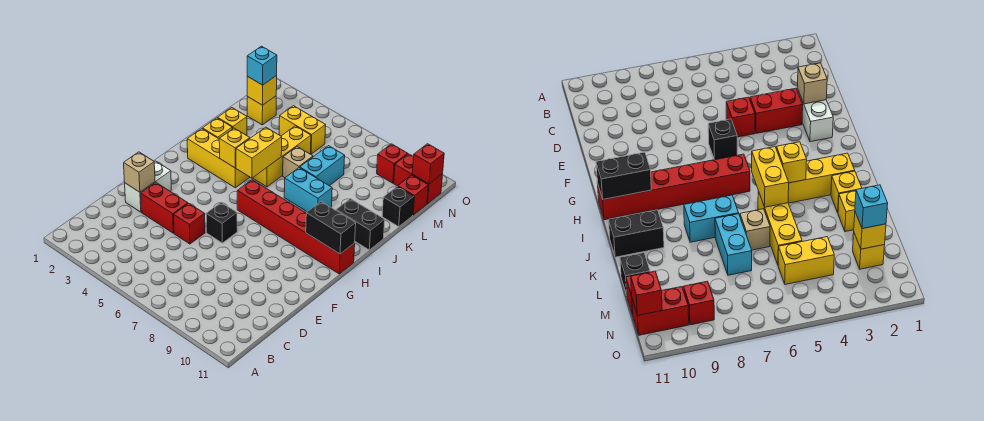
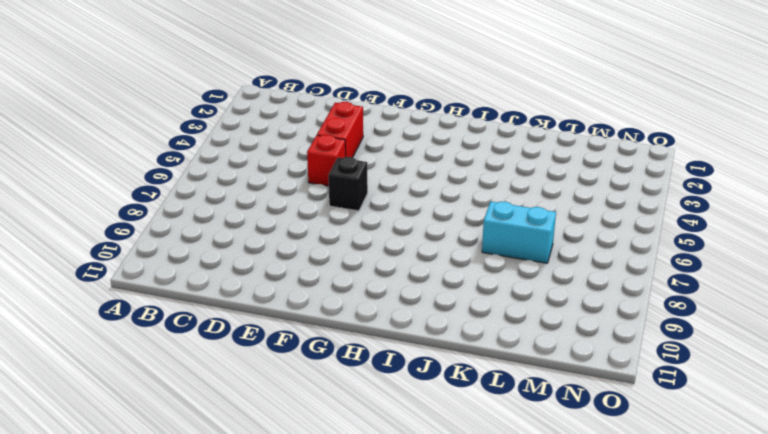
none -> white brick E2:F2 level 1
none -> red brick H6:H11 level 1
none -> yellow brick I2:I4 level 1

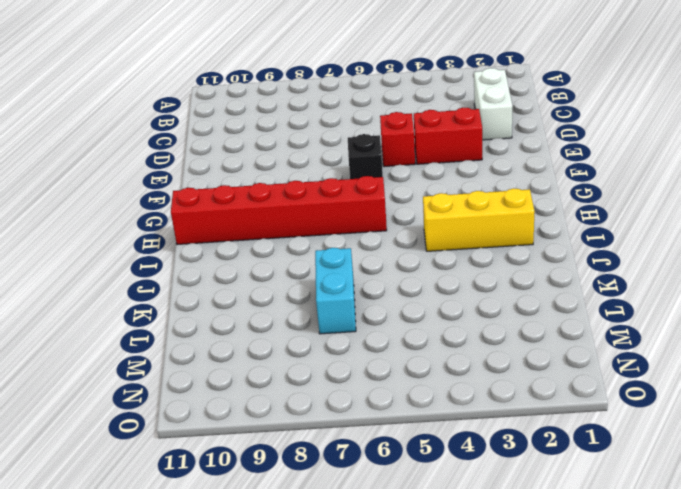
white brick C2:D2 level 1 -> white brick E2:F2 level 1
none -> yellow brick J2 level 1
none -> yellow brick J5:L5 level 1
none -> cyan brick J7:J8 level 1

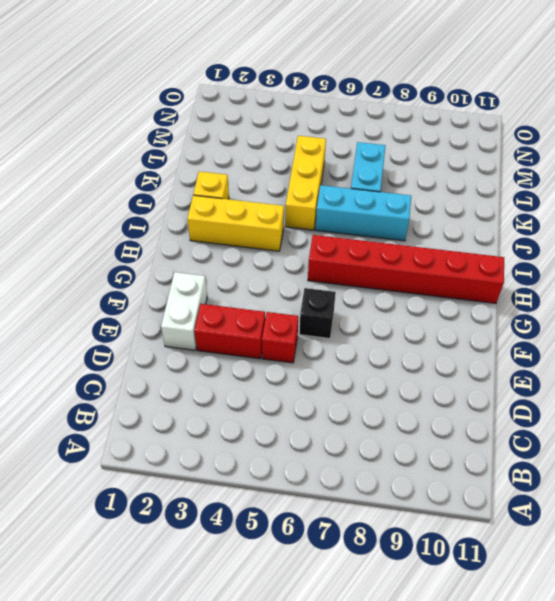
cyan brick J6:J8 level 1 -> cyan brick J7:J8 level 1
none -> black brick J10:J11 level 1
none -> yellow brick K2 level 1
none -> tan brick K6 level 1

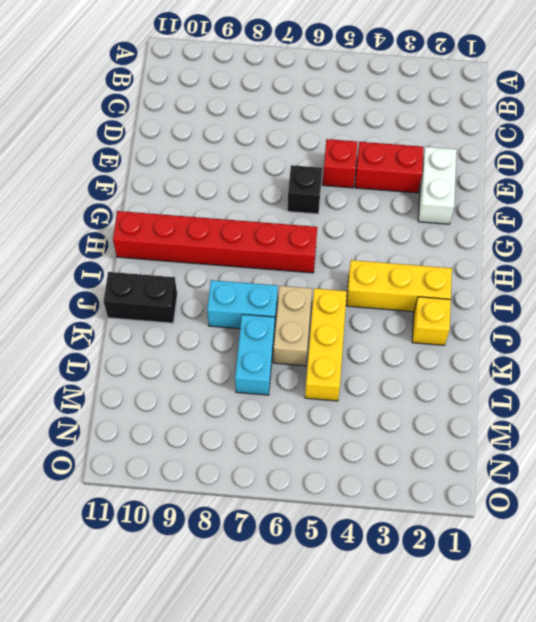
tan brick J6:K6 level 1 -> tan brick K6 level 1
none -> yellow brick K2 level 1
none -> black brick L11 level 1
none -> yellow brick M2 level 1

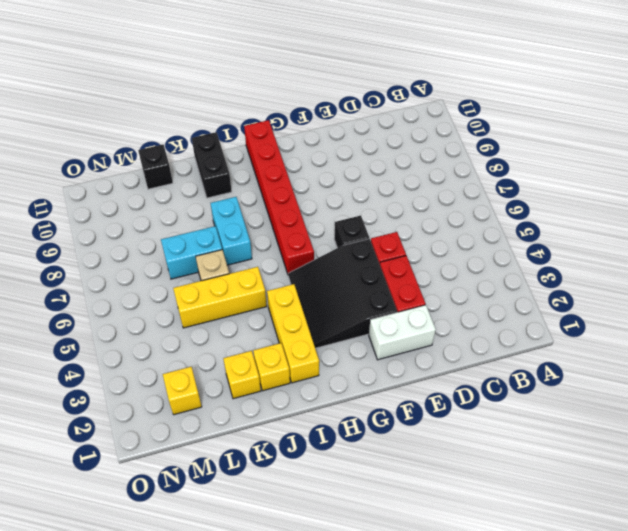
black slope F3:H5 level 1 top F -> none
none -> yellow brick M4:M5 level 1
none -> red brick M11 level 1
none -> red brick N9 level 1

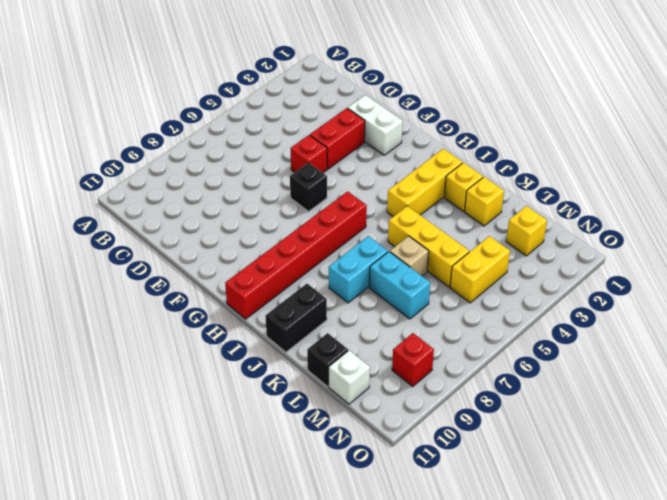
white brick M11 level 1 -> red brick M11 level 1
none -> red brick N10:N11 level 1
none -> tan brick E2 level 2
none -> black brick H10:H11 level 2

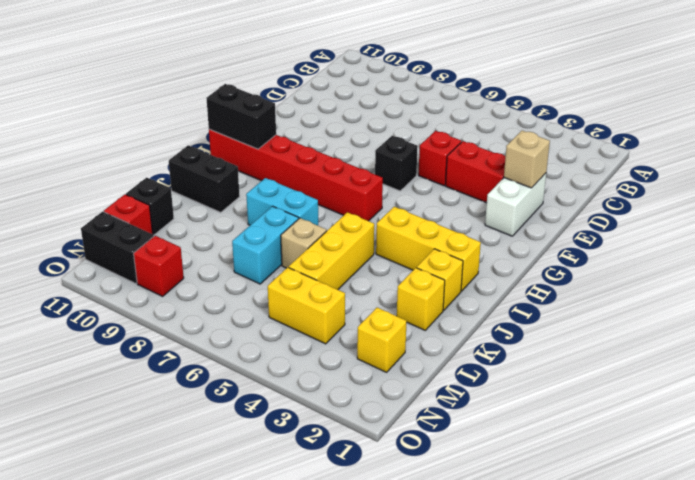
black brick N10:N11 level 1 -> red brick N10:N11 level 1
none -> yellow brick I4 level 2
none -> yellow brick I5:J5 level 2
none -> yellow brick M2 level 2

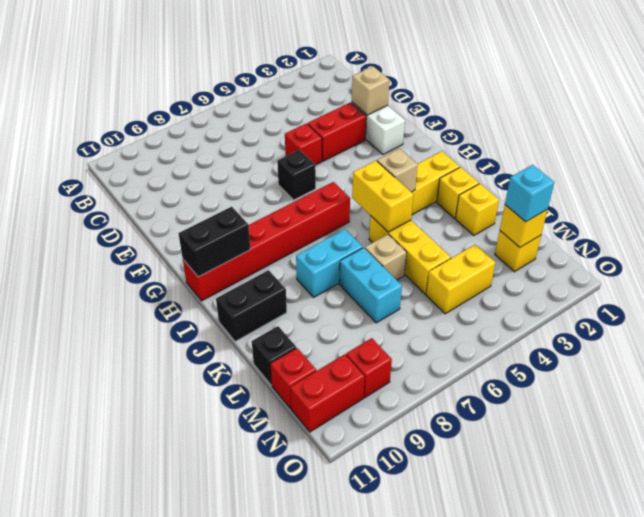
tan brick I4 level 2 -> yellow brick I4 level 2
none -> red brick N11 level 2

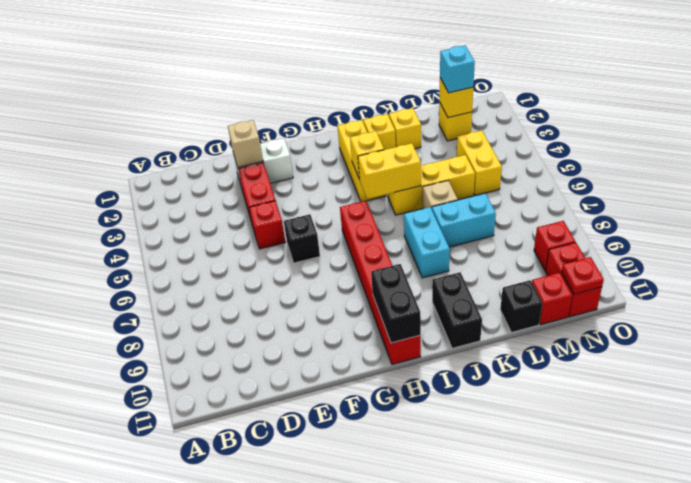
red plate N11 level 2 -> red brick N11 level 2

